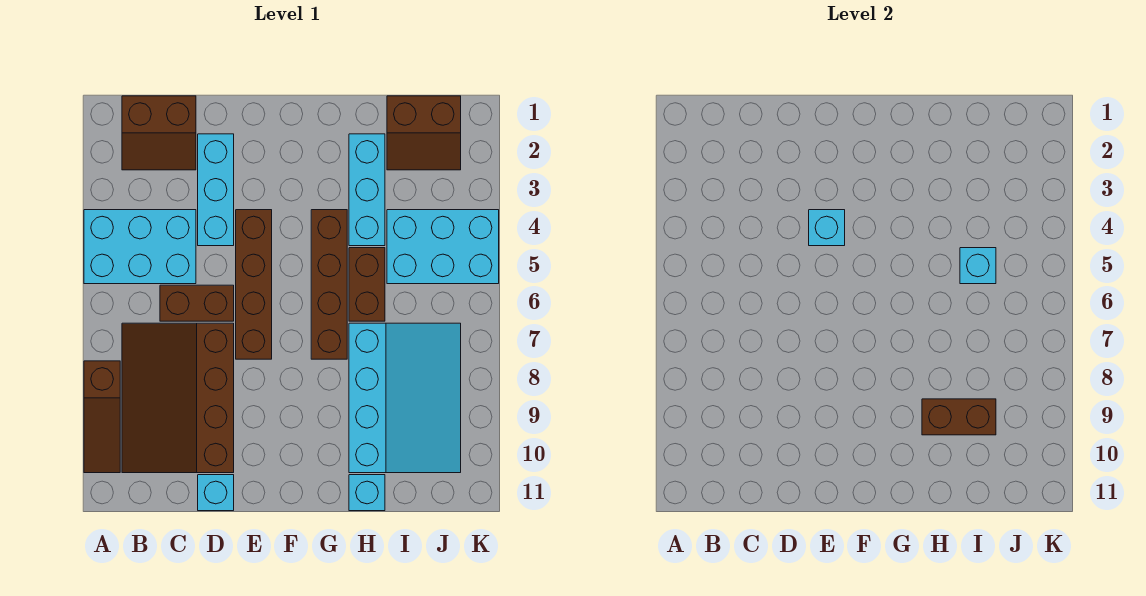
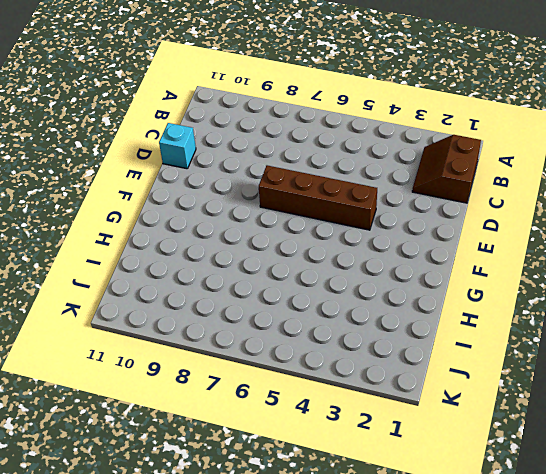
none -> cyan brick A4:C5 level 1
none -> brown slope A8:A10 level 1 top 8
none -> brown slope B7:D10 level 1 top D

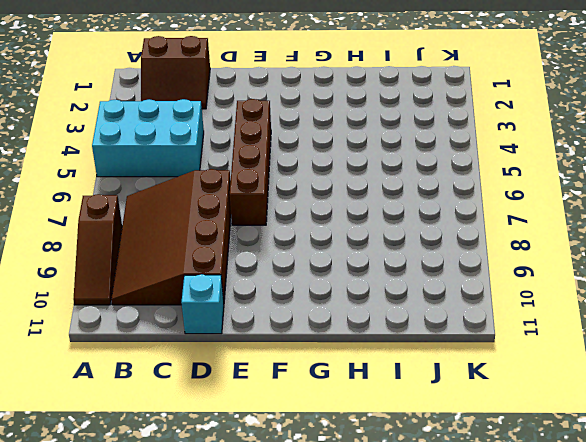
none -> brown brick C6:D6 level 1
none -> cyan brick D2:D4 level 1
none -> brown brick G4:G7 level 1

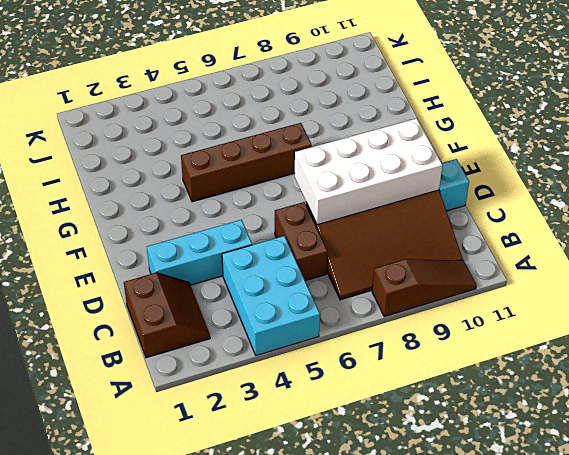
white brick D7:E10 level 2 -> none
none -> brown brick E4:E7 level 1
none -> cyan brick H2:H4 level 1
none -> brown brick H5:H6 level 1

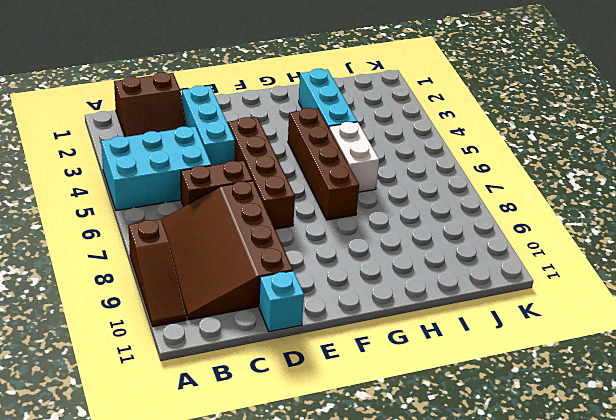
white brick H5:H6 level 1 -> brown brick H5:H6 level 1
none -> cyan slope H7:J10 level 1 top H
none -> cyan brick H11 level 1
none -> brown slope I1:J2 level 1 top 1

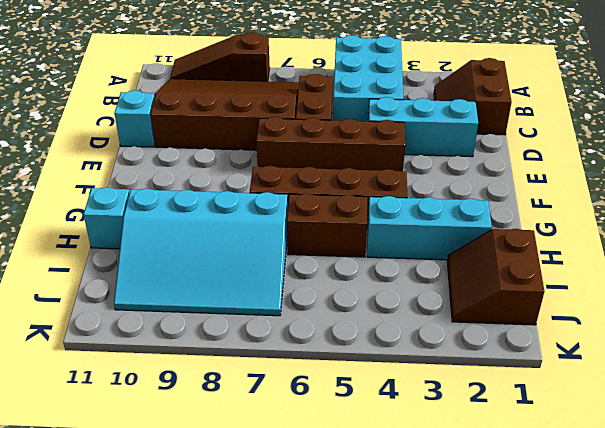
none -> cyan brick I4:K5 level 1
none -> cyan brick E4 level 2
none -> brown brick H9:I9 level 2

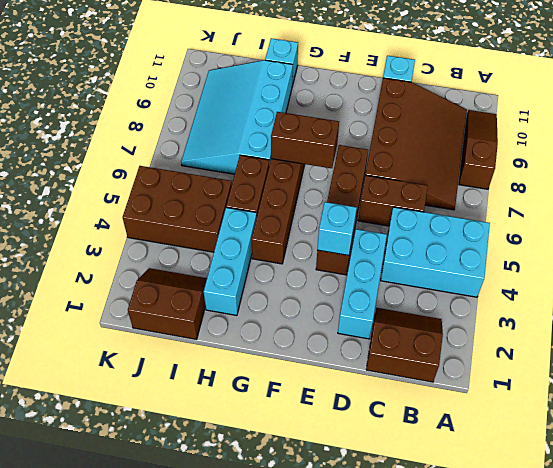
brown brick F7:G7 level 2 -> brown brick H9:I9 level 2
brown brick I4:K5 level 1 -> cyan brick I4:K5 level 1
none -> cyan brick I5 level 2

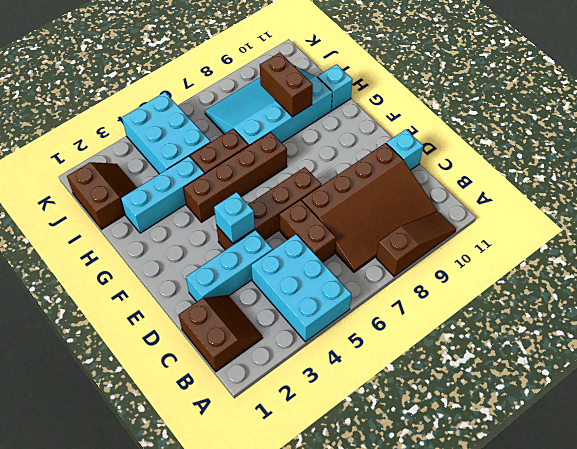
none -> cyan brick I5 level 2

